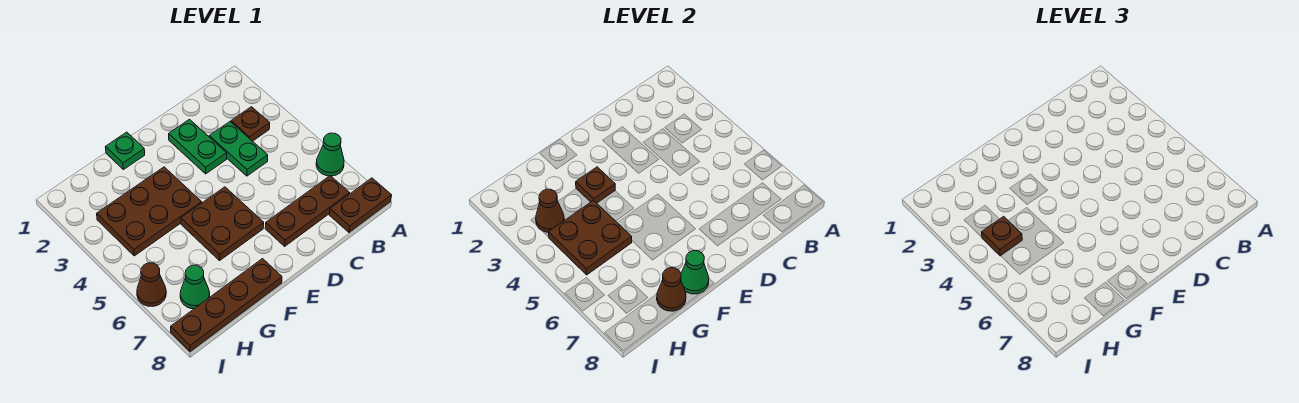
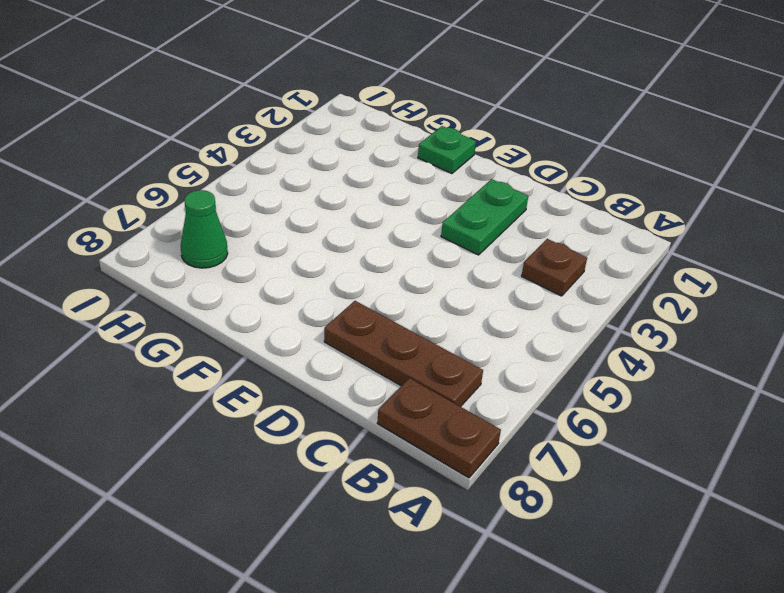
none -> green cone A6 level 1
none -> green plate C3:C4 level 1
none -> brown plate E5:F6 level 1

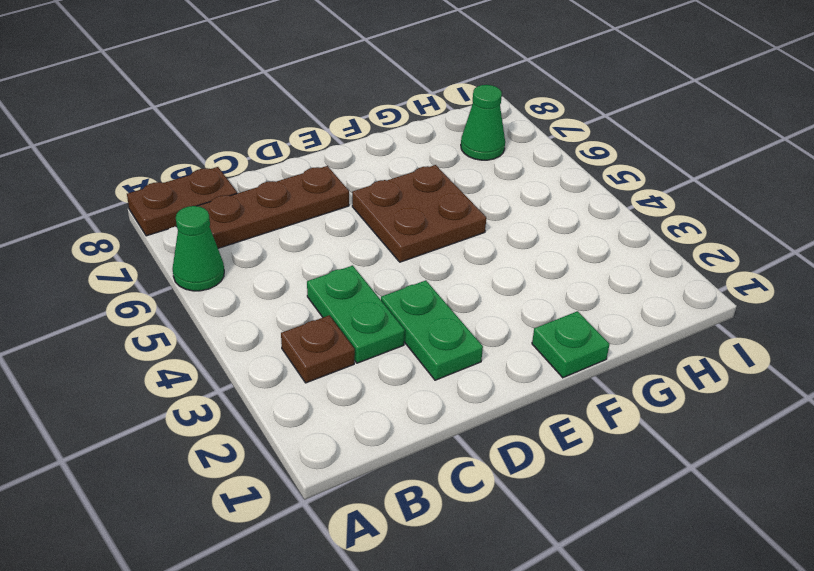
none -> brown plate F3:H4 level 1
none -> brown plate F8:I8 level 1
none -> brown cone I6 level 1

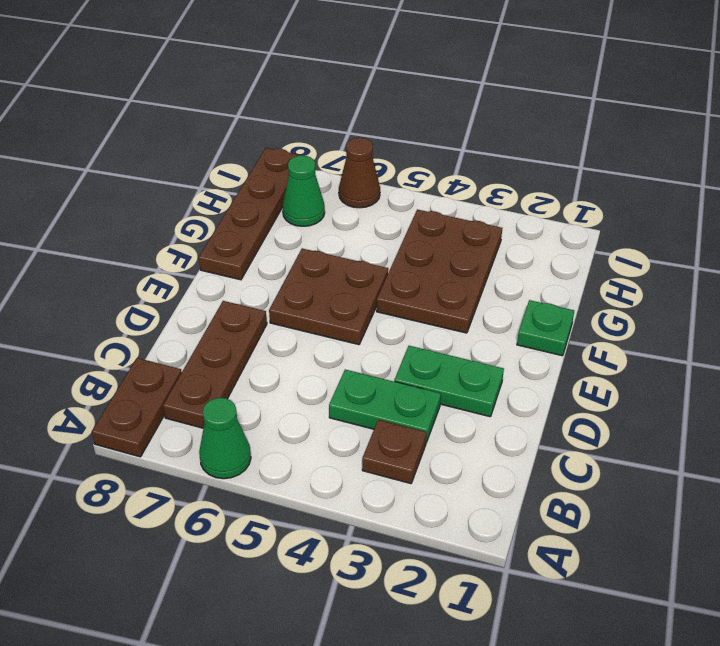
none -> brown plate F3 level 2
none -> green cone F8 level 2
none -> brown plate G4:H5 level 2

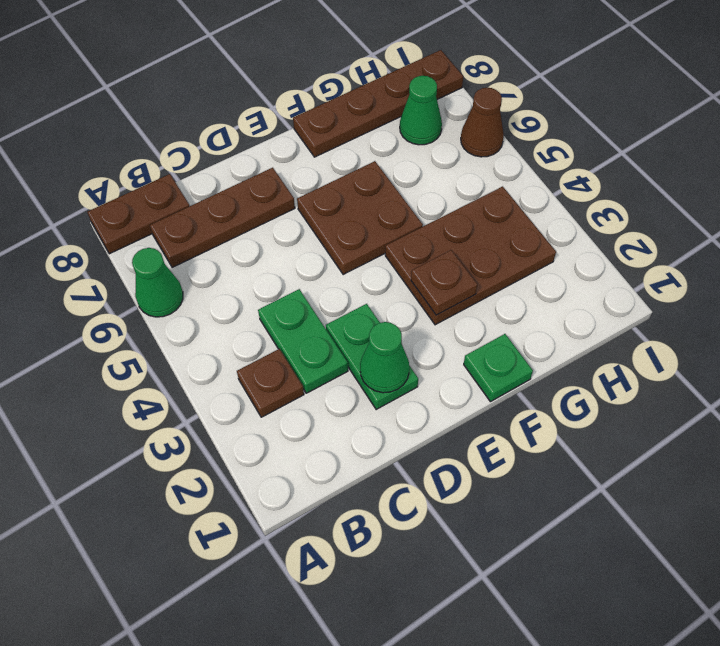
green cone D2 level 2 -> green cone F8 level 2
none -> brown plate G4:H5 level 2
none -> brown cone G8 level 2
none -> brown cone H3 level 2

